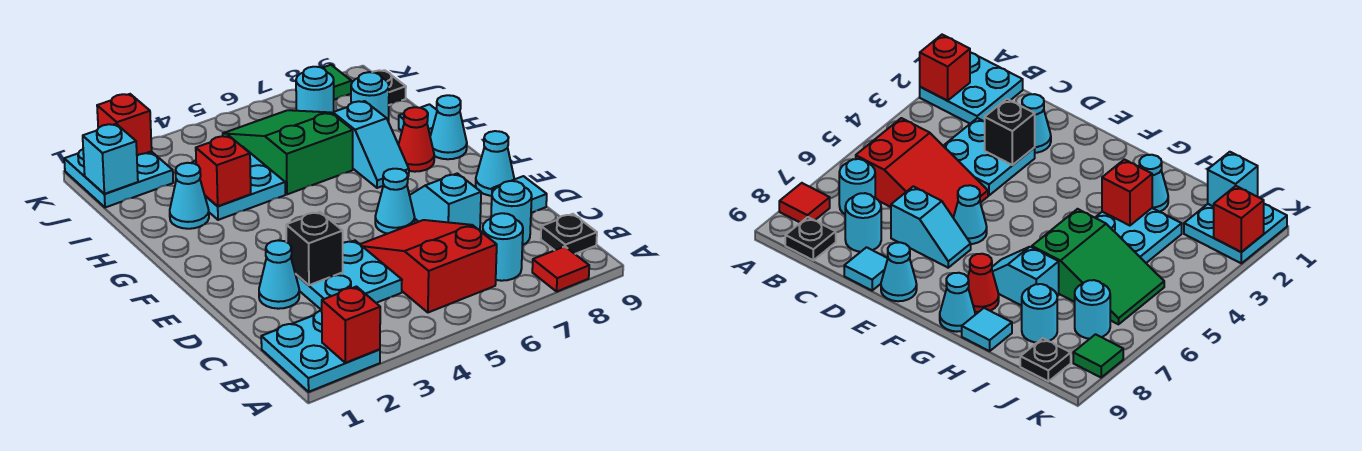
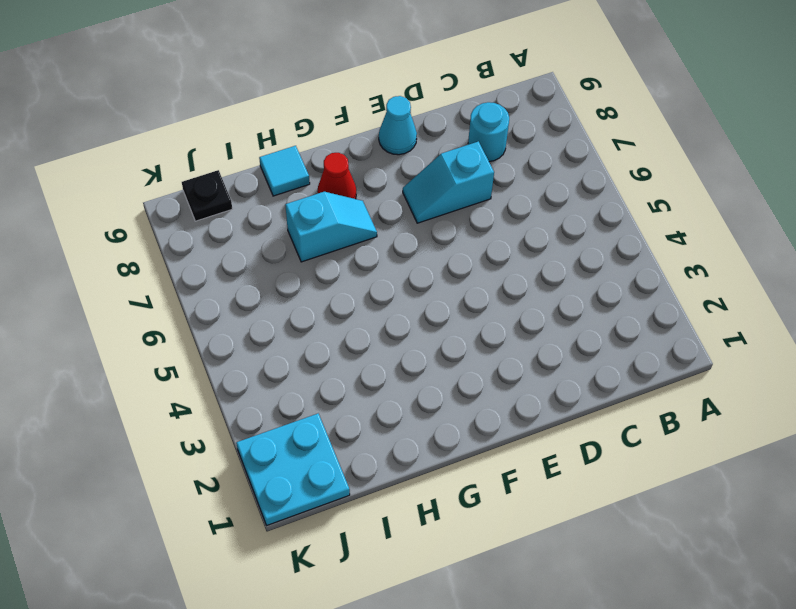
none -> cyan plate A1:B2 level 1
none -> red tile A8 level 1
none -> red slope B5:D6 level 1 top B

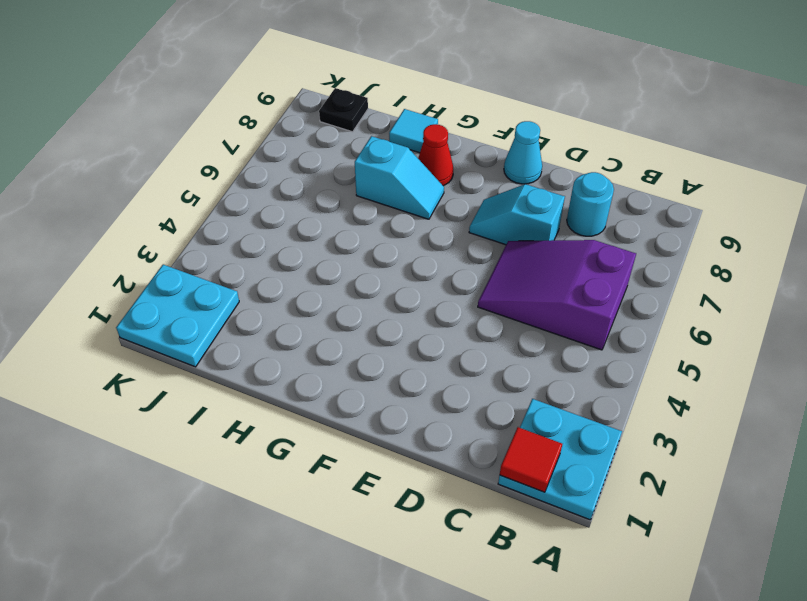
red tile B1 level 2 -> red tile A8 level 1
purple slope B5:D6 level 1 top B -> red slope B5:D6 level 1 top B
none -> cyan round brick B7 level 1
none -> black plate B9 level 1
none -> cyan plate C3:D4 level 1

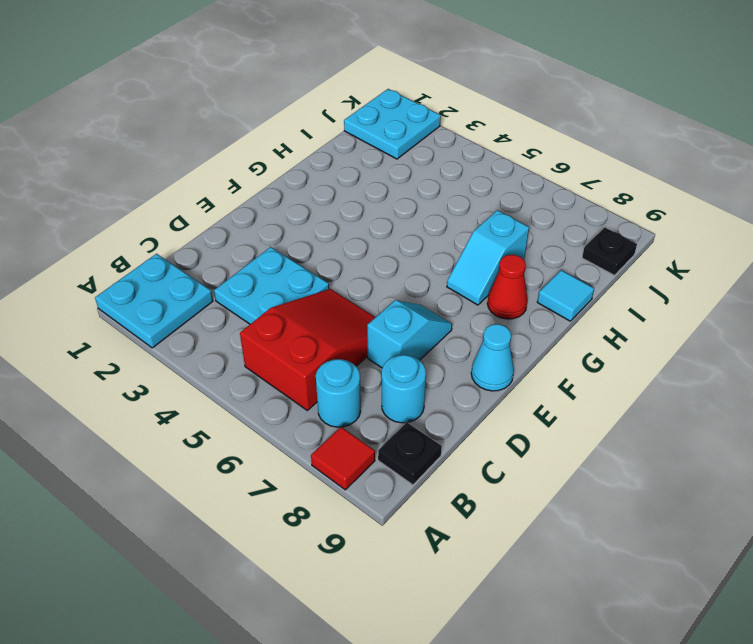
none -> cyan cone D2 level 1
none -> cyan tile D9 level 1
none -> cyan cone E6 level 1

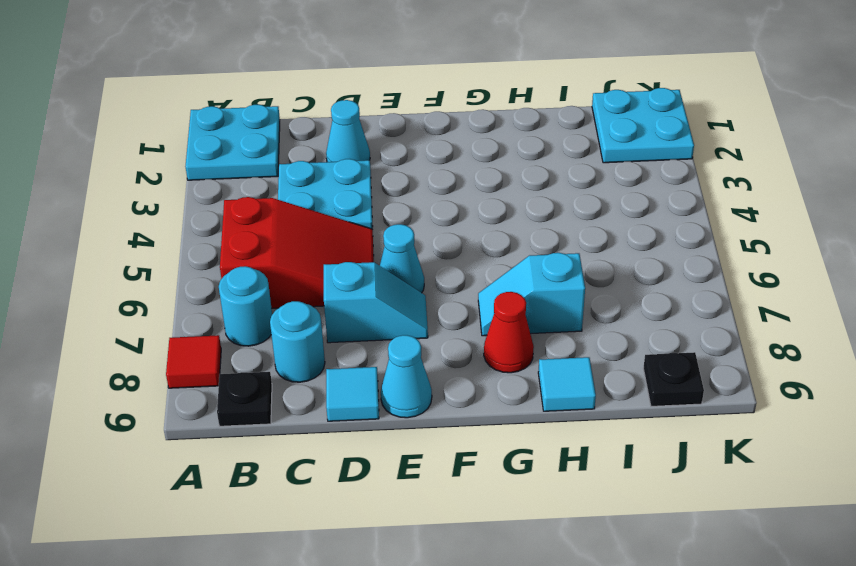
none -> cyan cone G9 level 1
none -> cyan cone H2 level 1
none -> cyan plate H3:I4 level 1

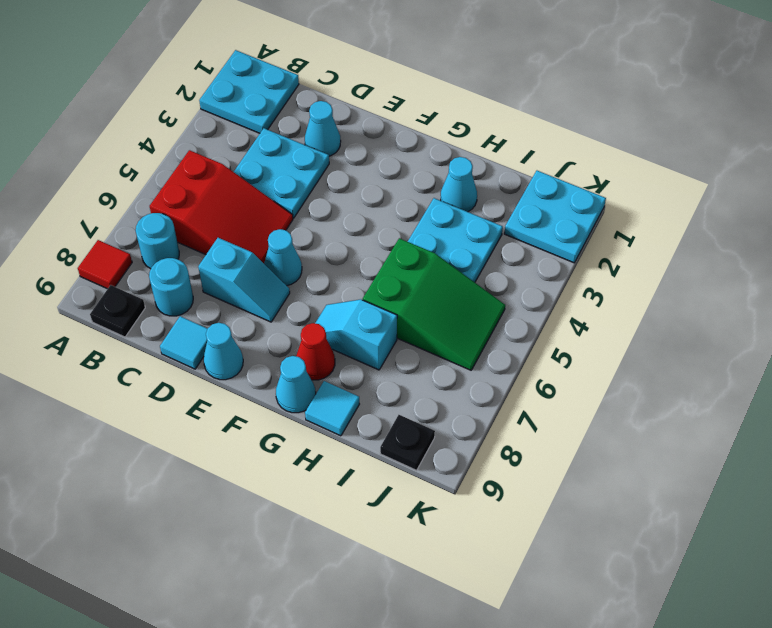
none -> cyan round brick I8 level 1
none -> cyan round brick J7 level 1
none -> green tile K8 level 1

